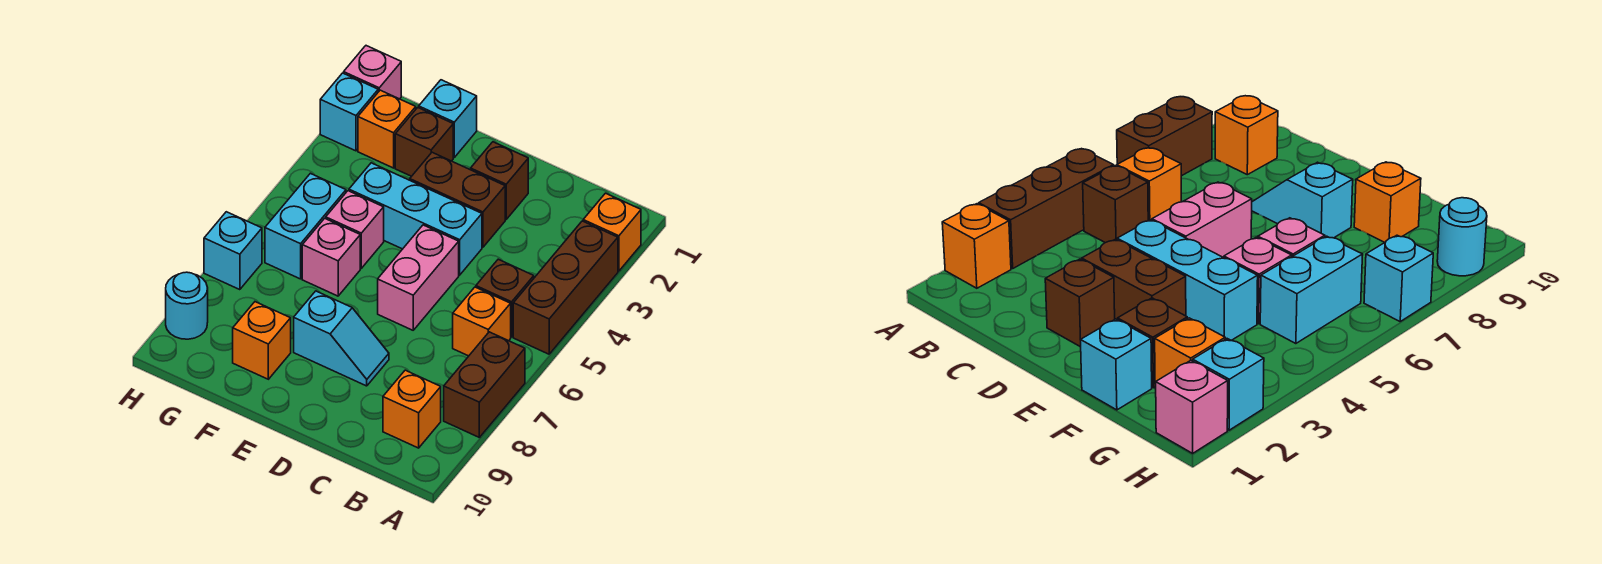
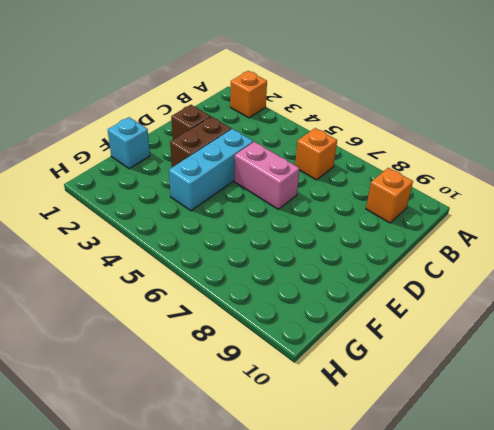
none -> brown brick A3:A5 level 1
none -> brown brick A7:A8 level 1
none -> brown brick B5 level 1

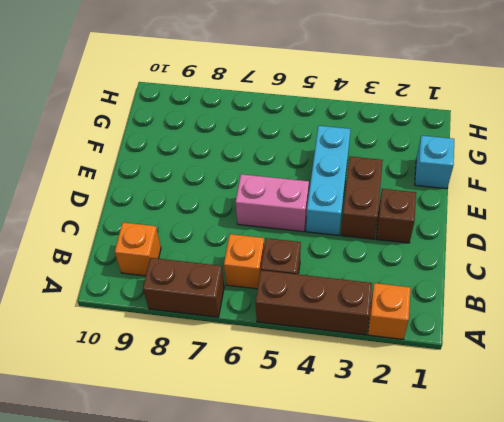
none -> cyan slope D8:E8 level 1 top E
none -> brown brick F2 level 1
none -> pink brick F5 level 1

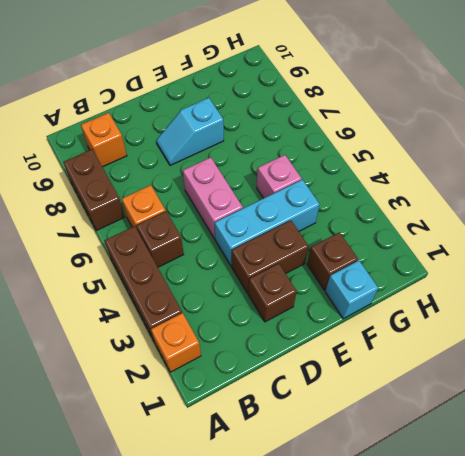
none -> pink brick F6 level 1
none -> orange brick F9 level 1
none -> orange brick G2 level 1

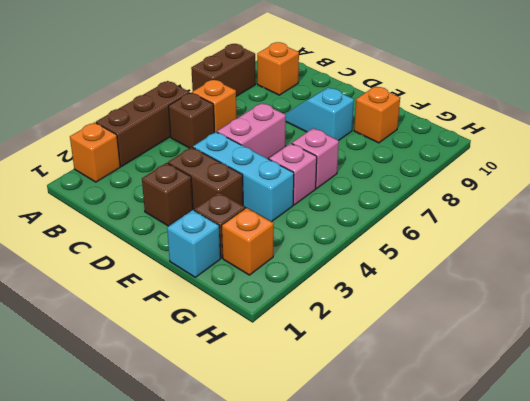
none -> cyan brick G5:G6 level 1
none -> pink brick H1 level 1
none -> cyan brick H2 level 1

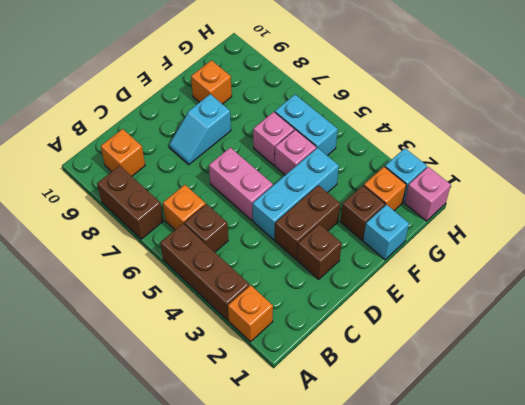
none -> cyan brick H7 level 1
none -> cyan round brick H9 level 1

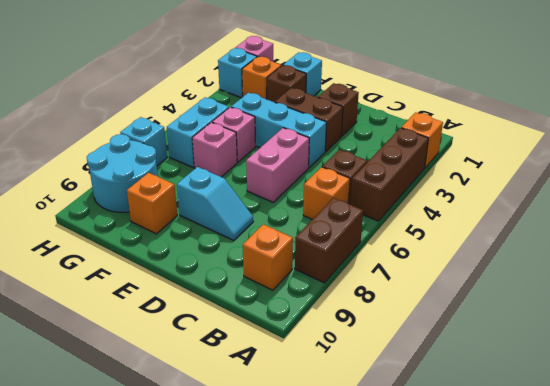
cyan round brick G8:H9 level 1 -> cyan round brick H9 level 1

